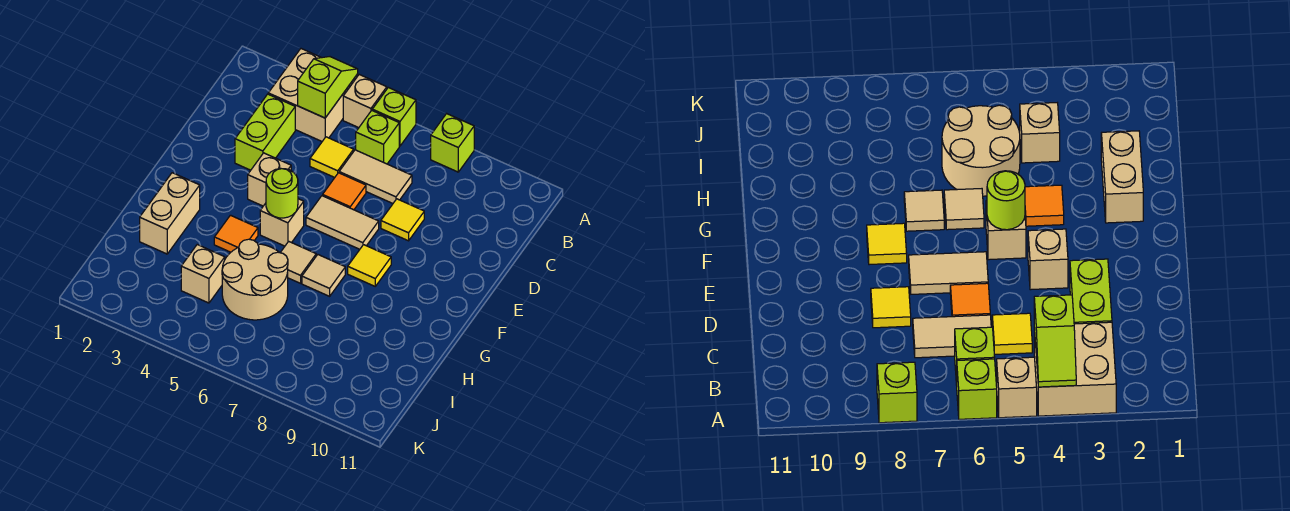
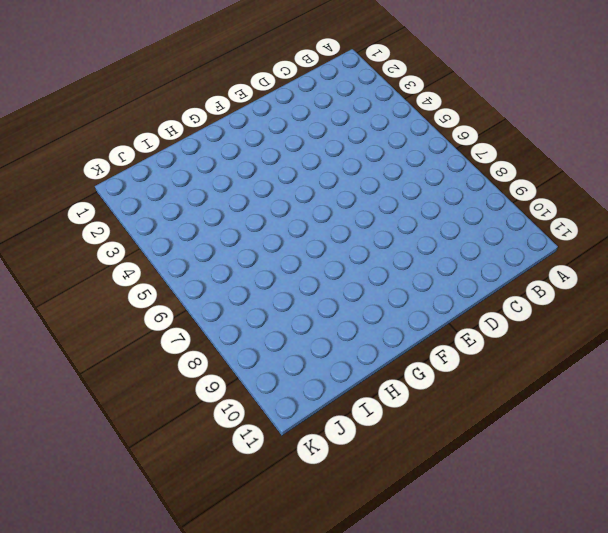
none -> tan brick A3:B4 level 1
none -> tan brick A5 level 1
none -> lime brick A6 level 1

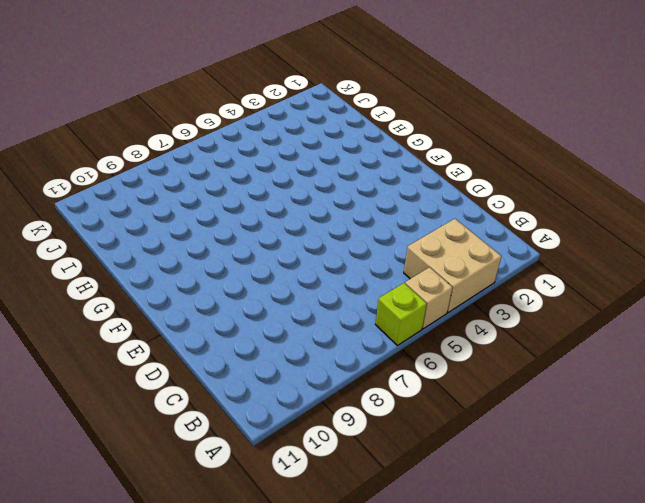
none -> lime brick A8 level 1
none -> lime brick B6 level 1
none -> lime brick C3:D3 level 1

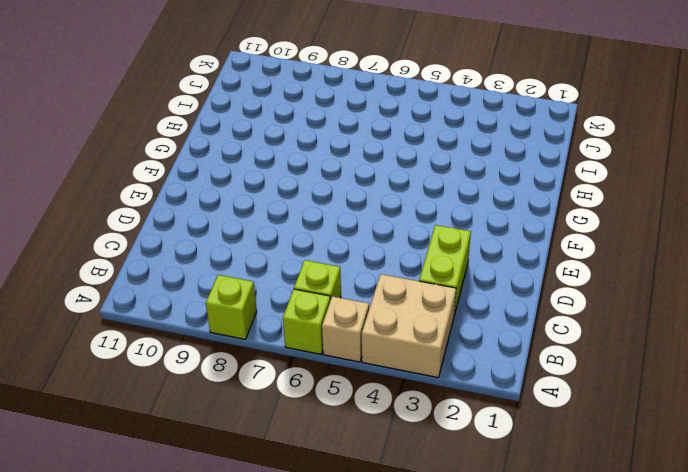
none -> yellow tile C5 level 1
none -> tan tile C6:C7 level 1
none -> orange tile D6 level 1

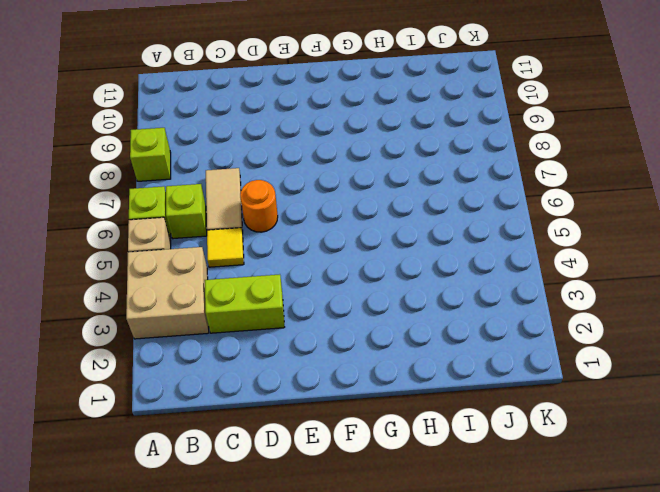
orange round brick D6 level 1 -> orange tile D6 level 1
none -> yellow tile D8 level 1
none -> tan brick E4 level 1
none -> tan tile E6:E7 level 1

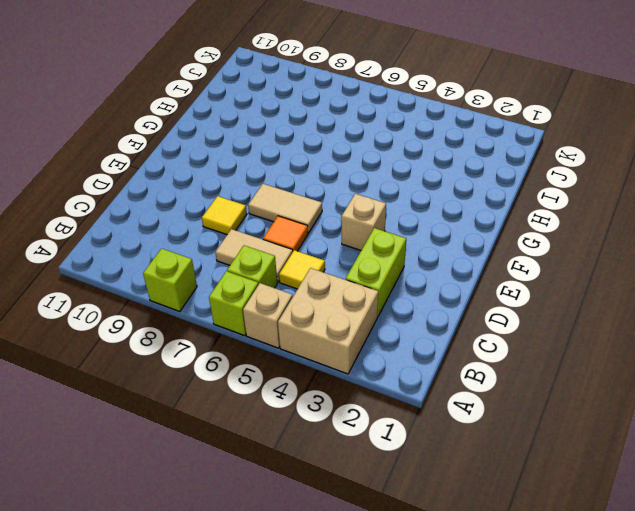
none -> tan brick F5 level 1
none -> yellow tile F8 level 1
none -> tan brick G2:H2 level 1

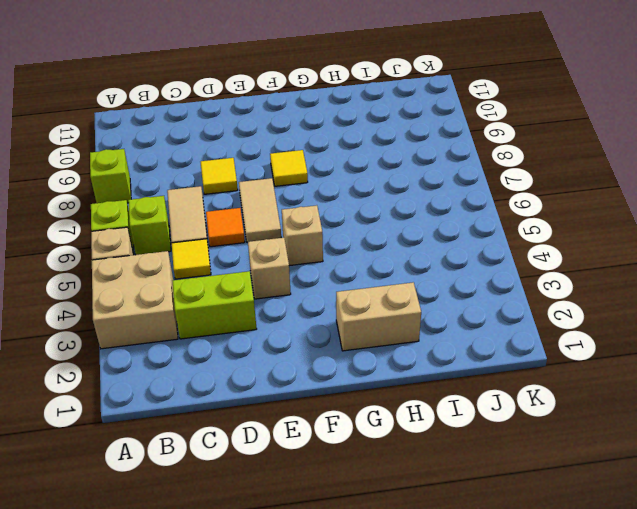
none -> orange tile G4 level 1
none -> tan tile G6 level 1
none -> tan tile G7 level 1

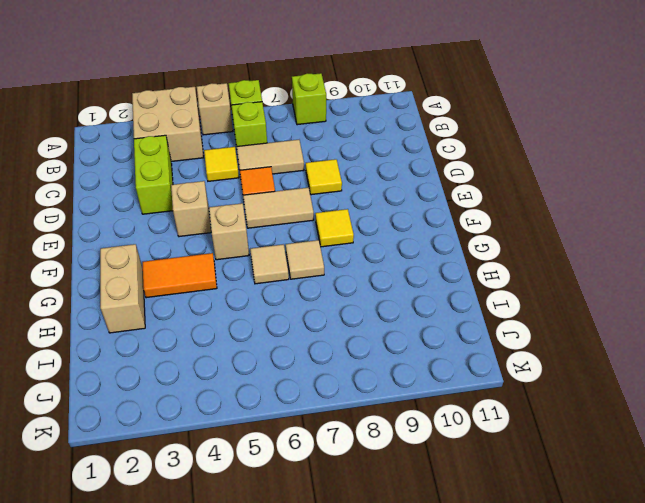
orange tile G3:G4 level 1 -> orange tile G4 level 1
none -> tan round brick H5:I6 level 1
none -> tan brick I4 level 1
none -> lime slope A4:B4 level 2 top B

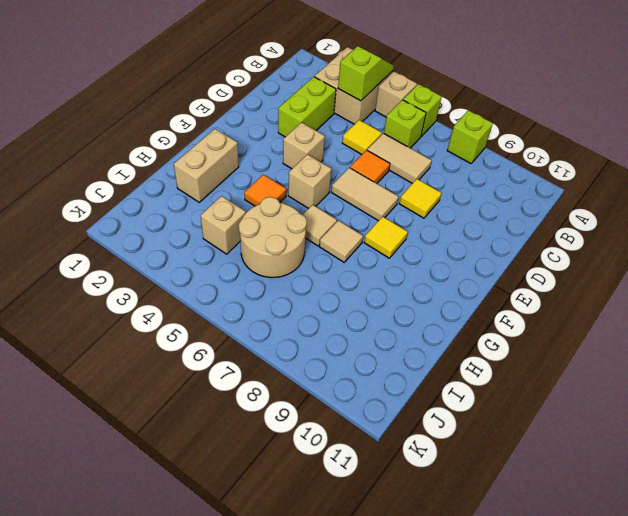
none -> lime round brick F5 level 2

